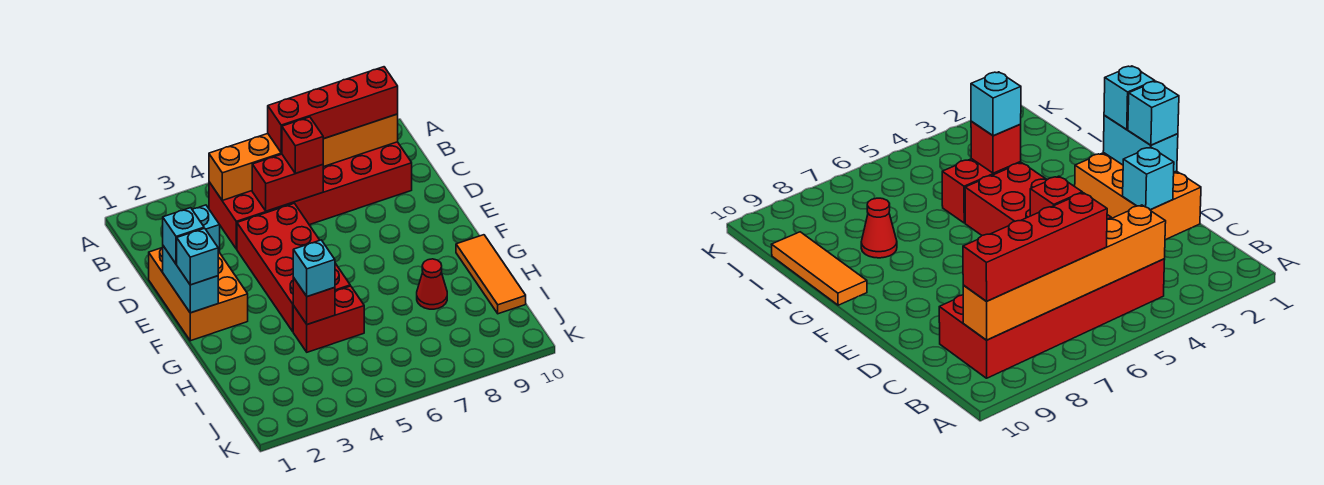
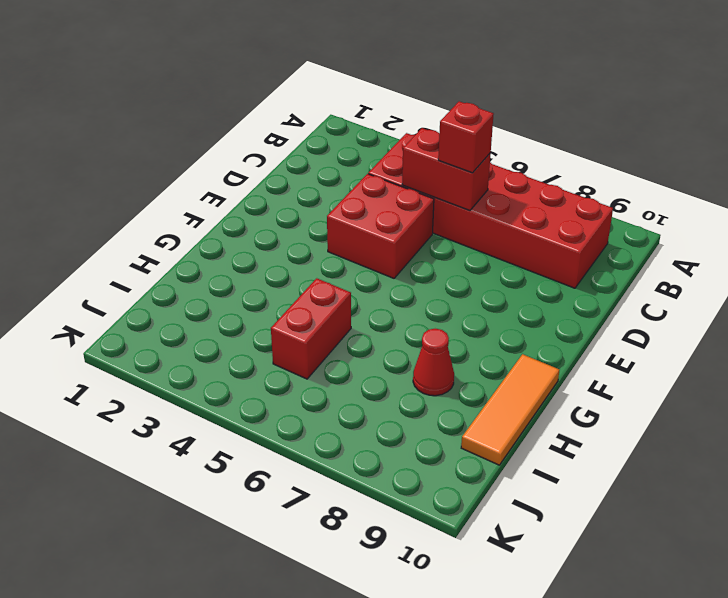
red brick D4:E5 level 1 -> red brick D4:G5 level 1
red brick H5:I5 level 1 -> red brick H4:H5 level 1
none -> orange brick D1:F2 level 1
none -> orange brick B4:B9 level 2
none -> cyan brick D2 level 2

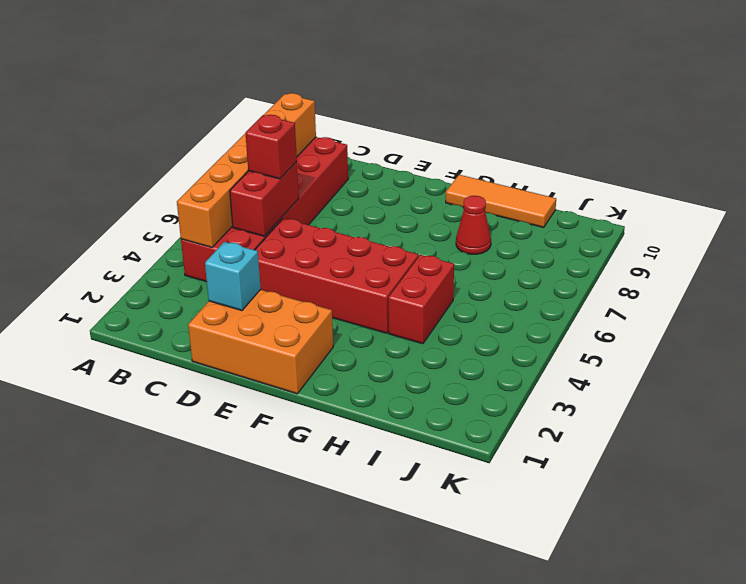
none -> cyan brick E1:F1 level 2
none -> red brick H4 level 2
none -> red brick B6:B9 level 3

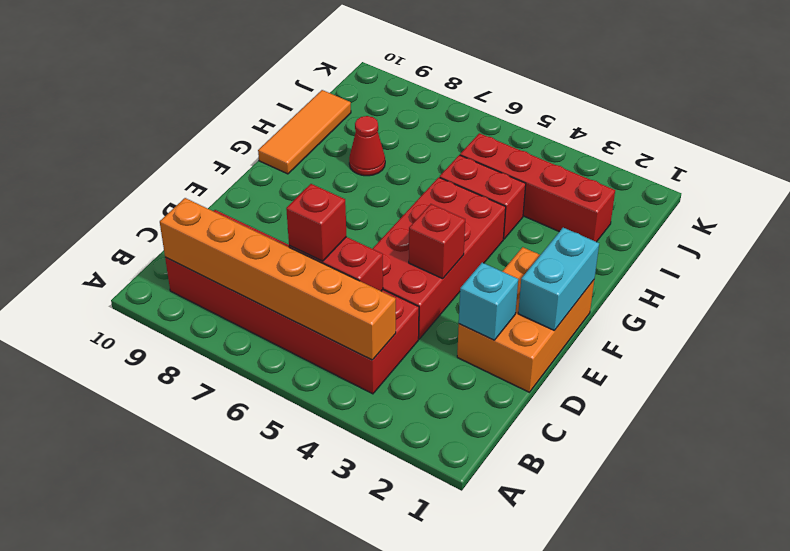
red brick E4 level 2 -> red brick H4 level 2
red brick I2:I5 level 1 -> red brick B6:B9 level 3
none -> cyan brick E1 level 3
none -> cyan brick F1 level 3
none -> cyan brick H4 level 3

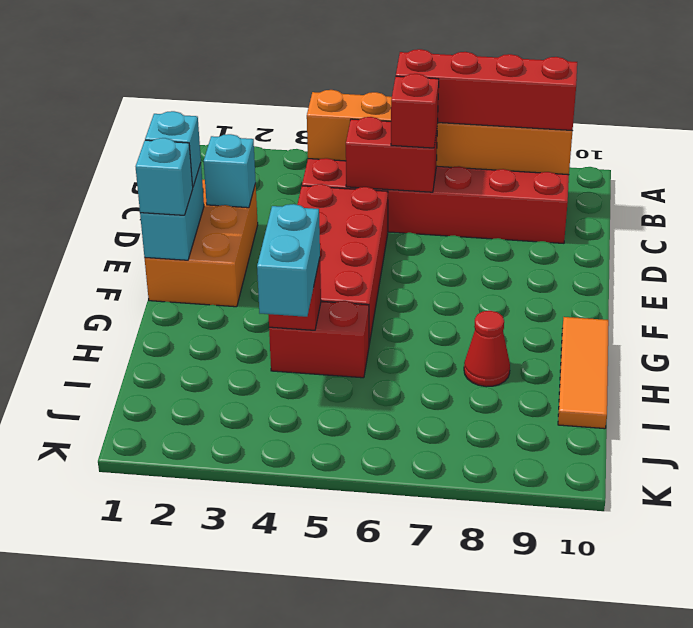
cyan brick H4:I4 level 3 -> cyan brick H4 level 3

